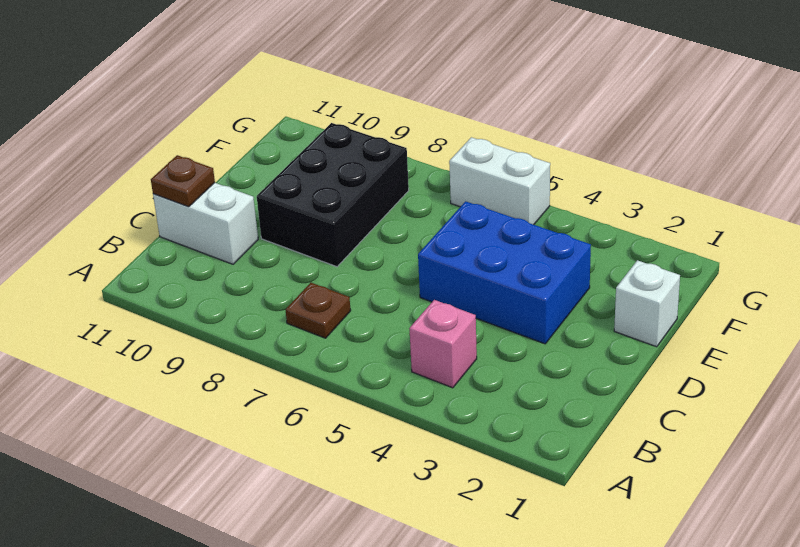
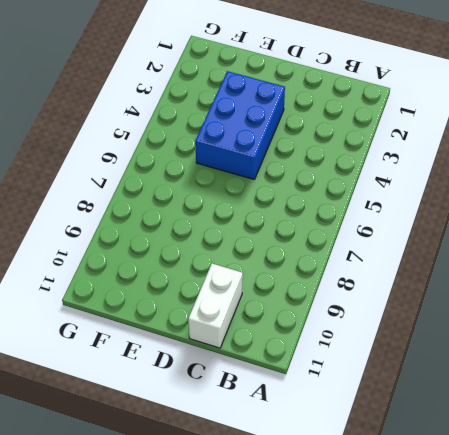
none -> pink brick B4 level 1
none -> brown plate B7 level 1

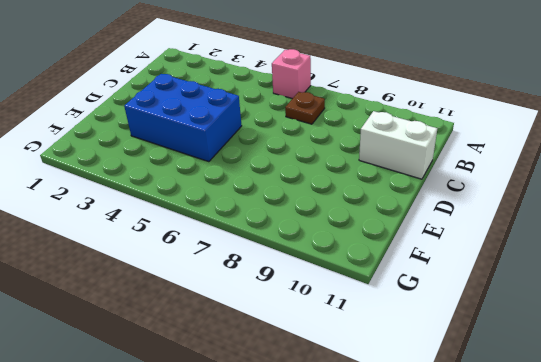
pink brick A6 level 1 -> pink brick B4 level 1
none -> black brick D8:F9 level 1
none -> white brick E1 level 1

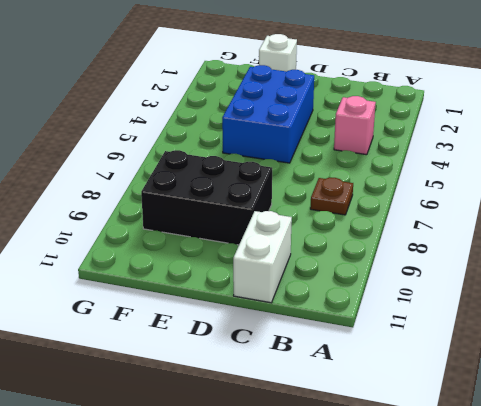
none -> white brick G5:G6 level 1
none -> brown plate C11 level 2

